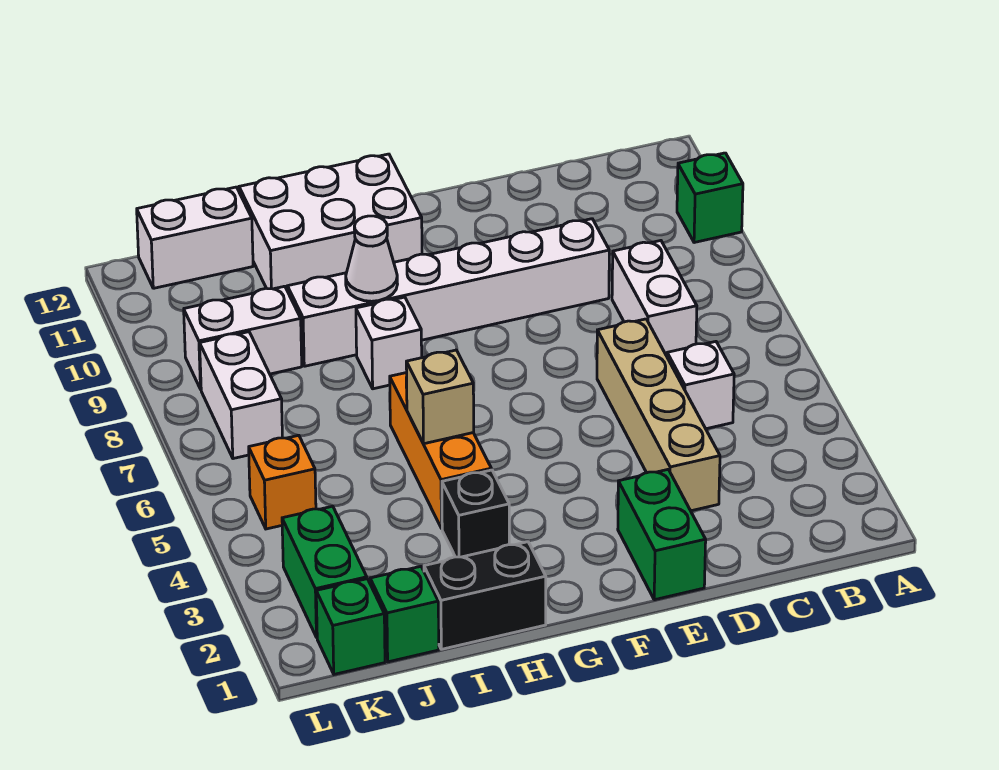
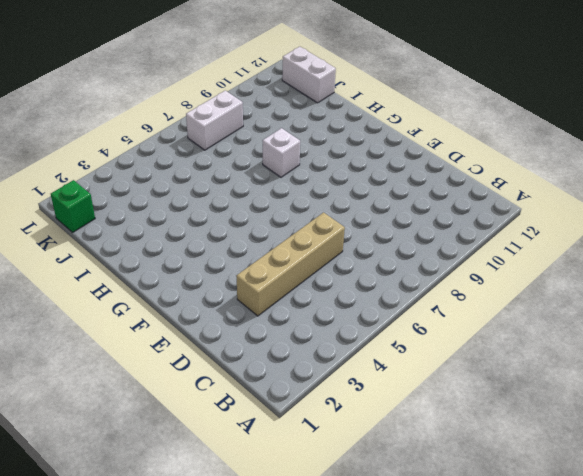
none -> green brick A10 level 1
none -> white brick C5 level 1
none -> white brick C7:C8 level 1

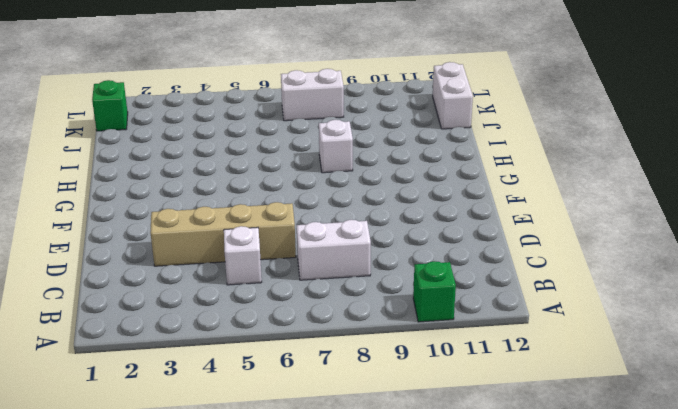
none -> white brick D9:I9 level 1
none -> green brick E1:E2 level 1
none -> white brick G11:I12 level 1

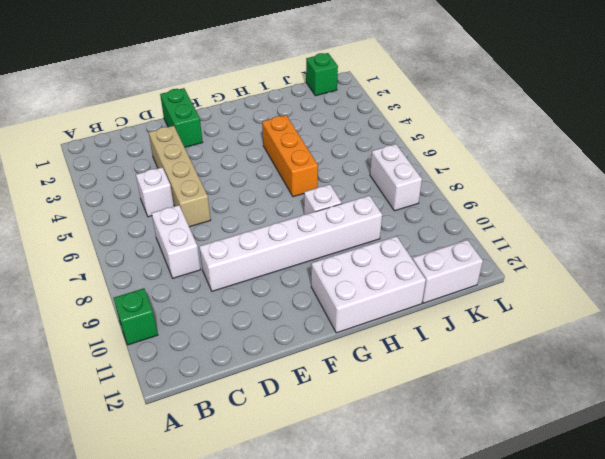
none -> black brick H1:I1 level 1
none -> black brick H3 level 1
none -> green brick J1 level 1

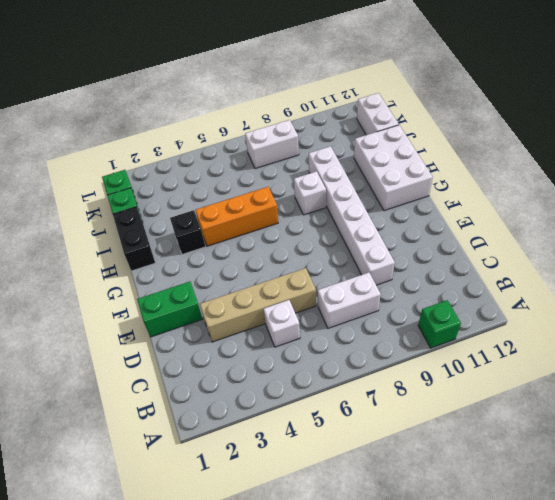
none -> white brick J9:K9 level 1
none -> green brick K2:K3 level 1
none -> orange brick K5 level 1

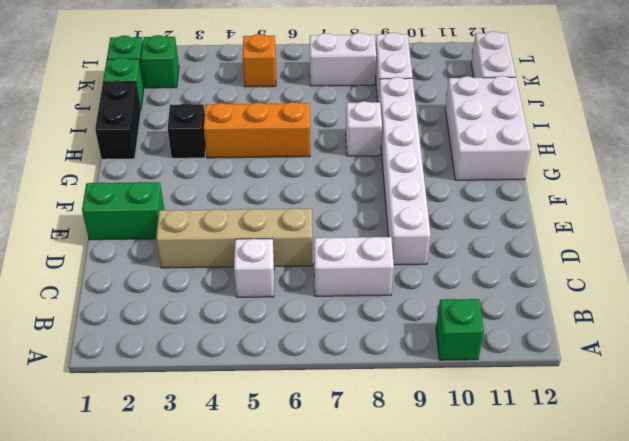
green brick K2 level 1 -> green brick K2:K3 level 1
none -> tan brick H5 level 2
none -> white cone H9 level 2

